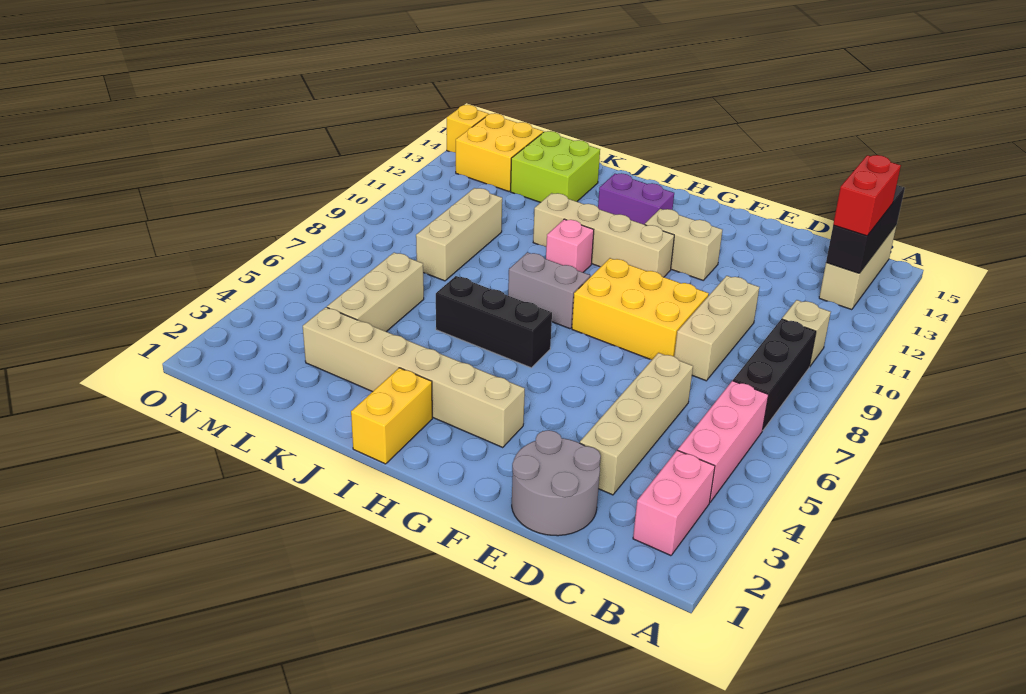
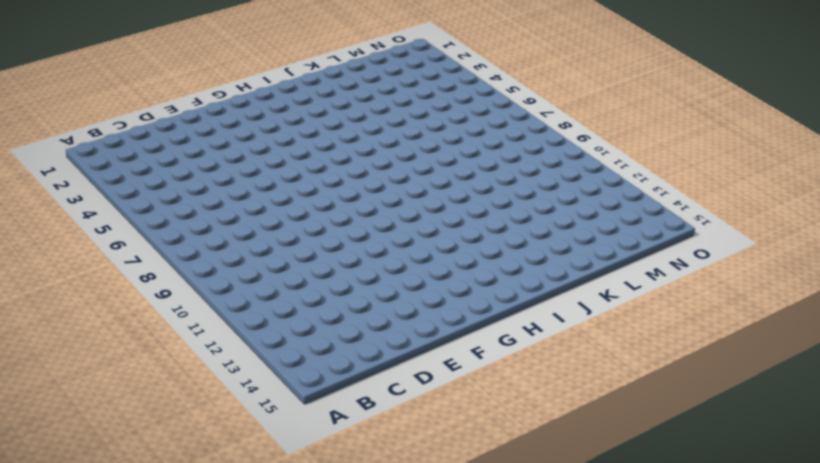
none -> pink brick B2:B3 level 1
none -> pink brick B4:B6 level 1
none -> black brick B7:B9 level 1

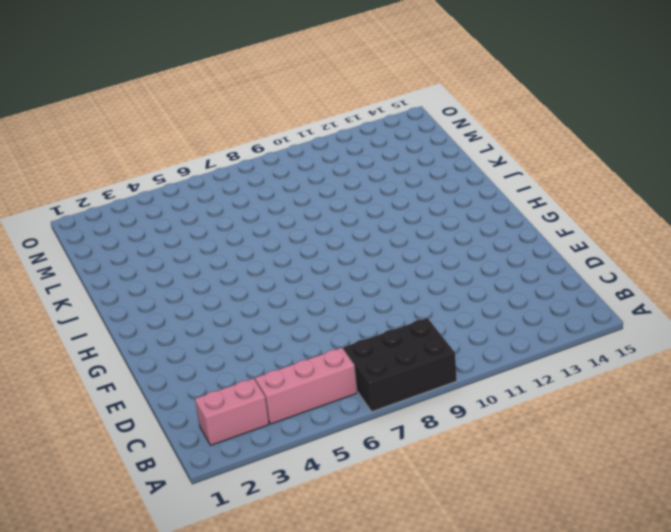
black brick A7:B9 level 1 -> black brick B7:B9 level 1
none -> tan brick B10 level 1
none -> tan brick B13:B15 level 1
none -> grey round brick D1:E2 level 1

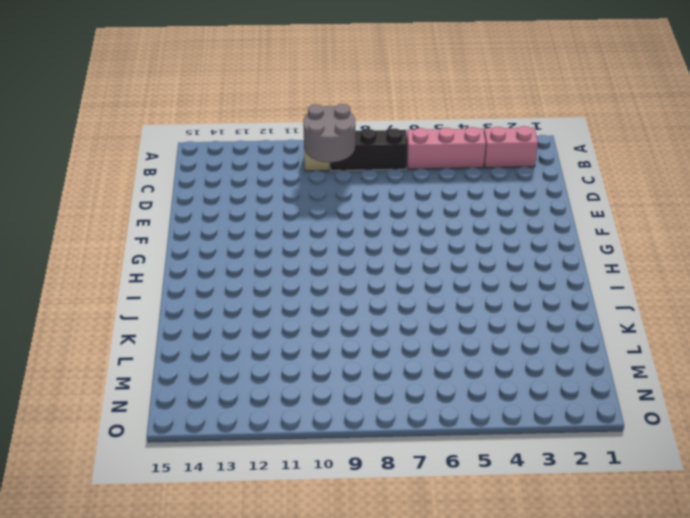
grey round brick B9:C10 level 2 -> grey round brick D1:E2 level 1
none -> tan brick B13:B15 level 1
none -> tan brick D3:D6 level 1
none -> tan brick D8:D10 level 1

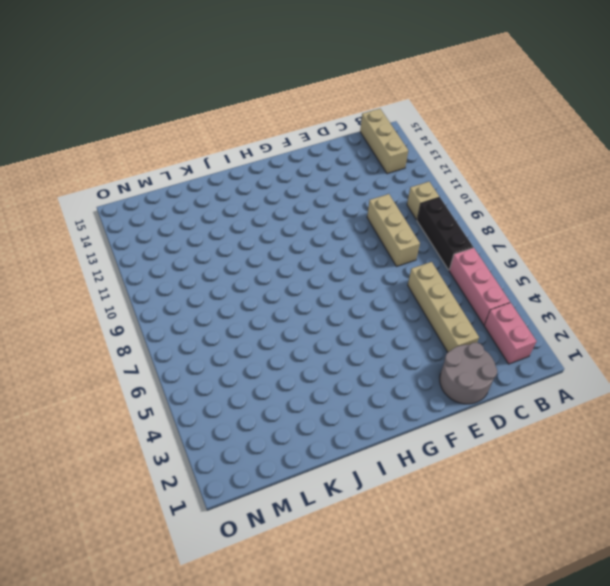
none -> yellow brick E8:G9 level 1
none -> tan brick F12:G12 level 1
none -> tan brick G3:L3 level 1

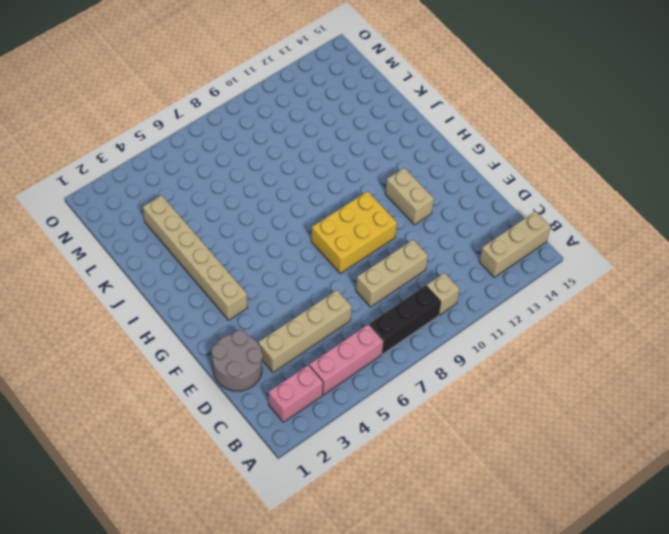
yellow brick F8:G10 level 1 -> yellow brick E8:G9 level 1
none -> tan brick G11:J11 level 1
none -> black brick H6:J6 level 1
none -> grey brick H8:I8 level 1

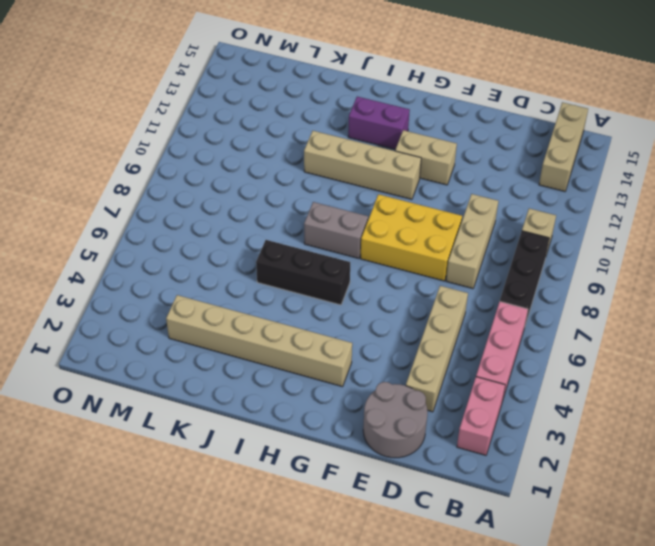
none -> yellow brick I1:I2 level 1
none -> pink brick I10 level 1
none -> lime brick K13:L14 level 1

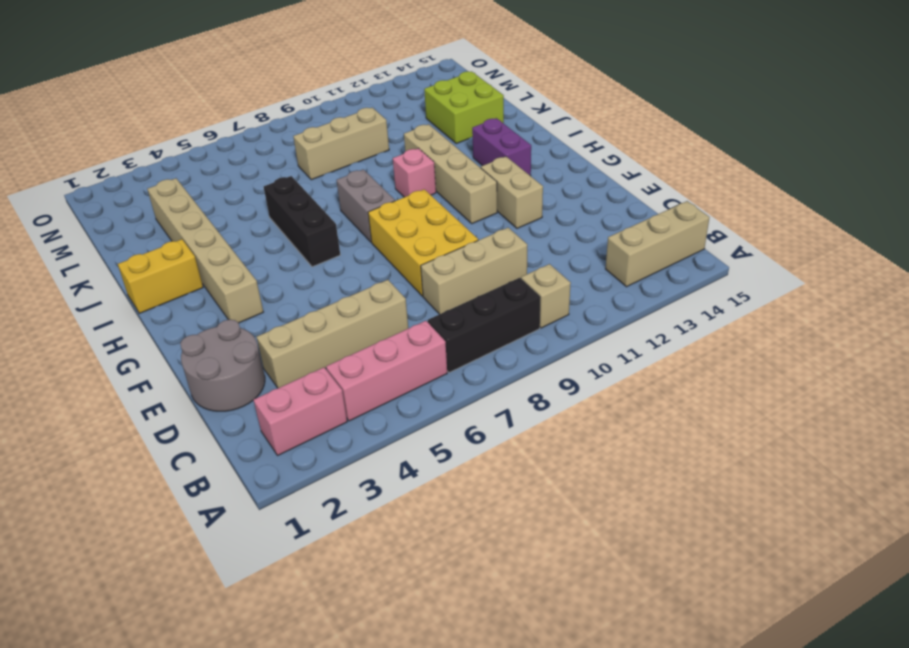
none -> tan brick L4:L6 level 1
none -> yellow brick M13:N14 level 1
none -> yellow brick O14 level 1

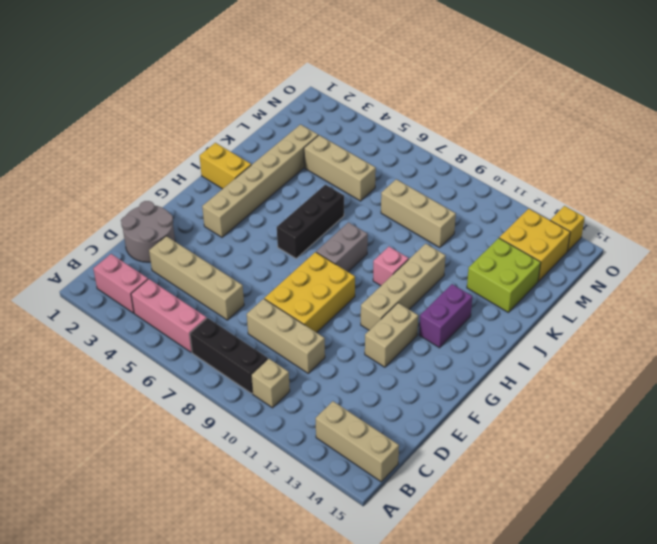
none -> black brick B13:B15 level 2
none -> red brick B13:B14 level 3

